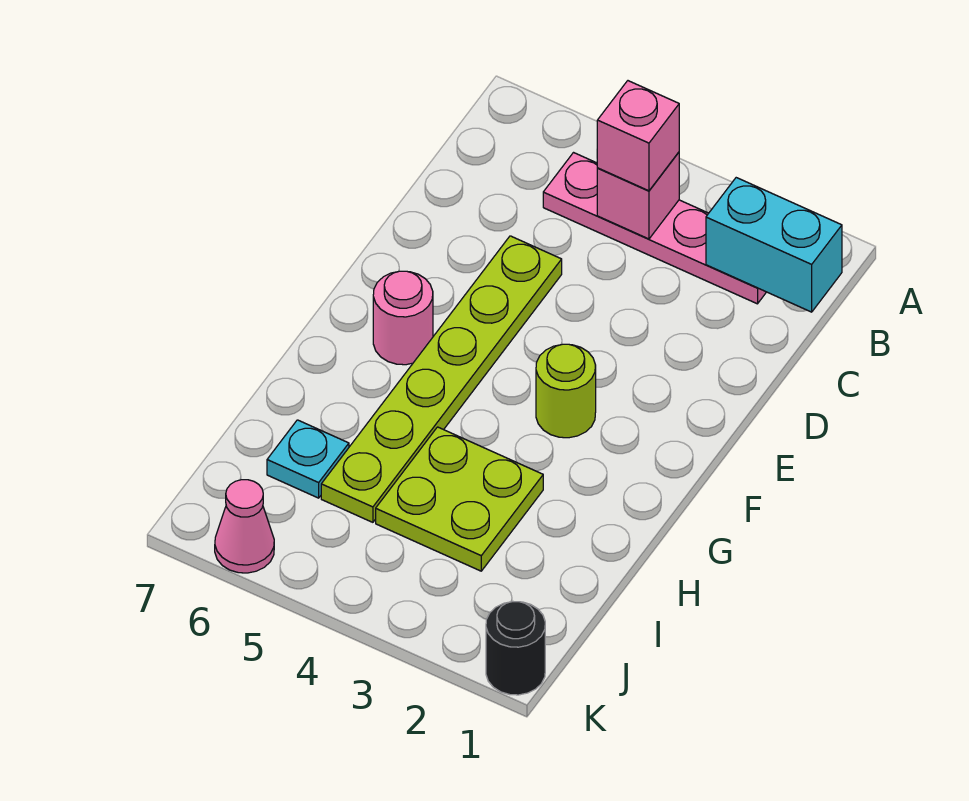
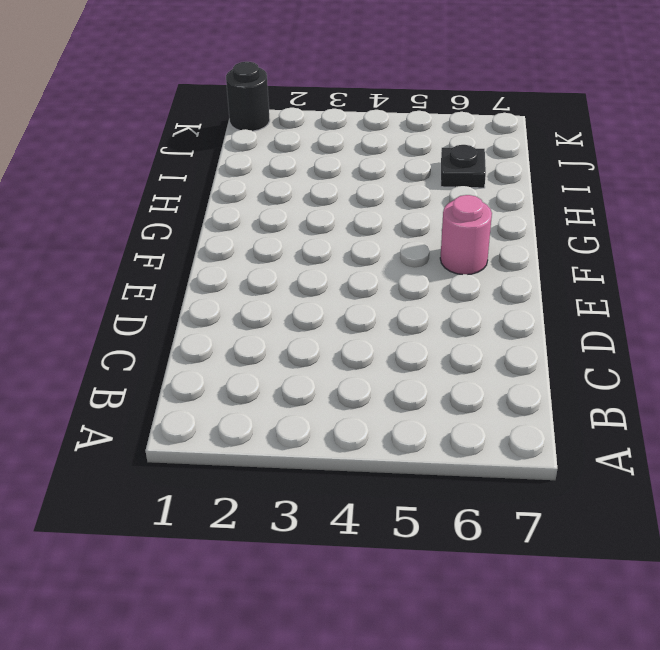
black plate I6 level 1 -> cyan plate I6 level 1
none -> pink plate B2:B5 level 1
none -> lime plate D5:I5 level 1

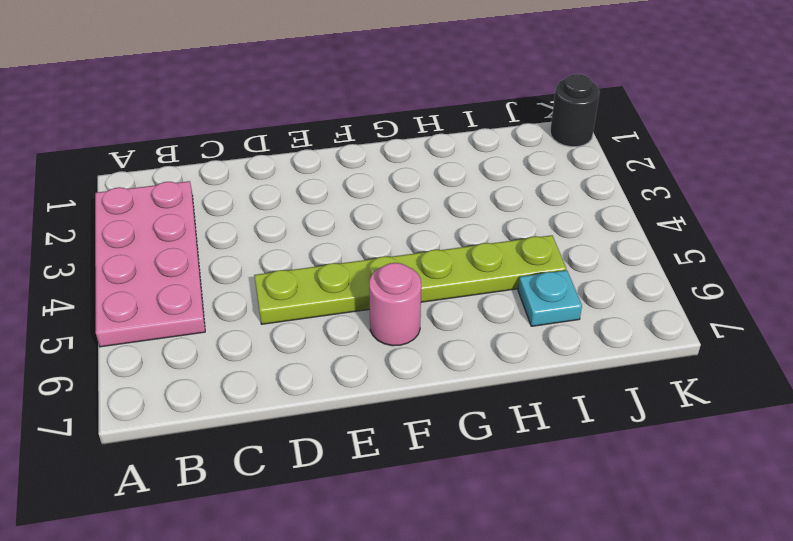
pink plate A2:B5 level 1 -> pink plate B2:B5 level 1
none -> lime round brick F3 level 1
none -> lime plate H3:I4 level 1

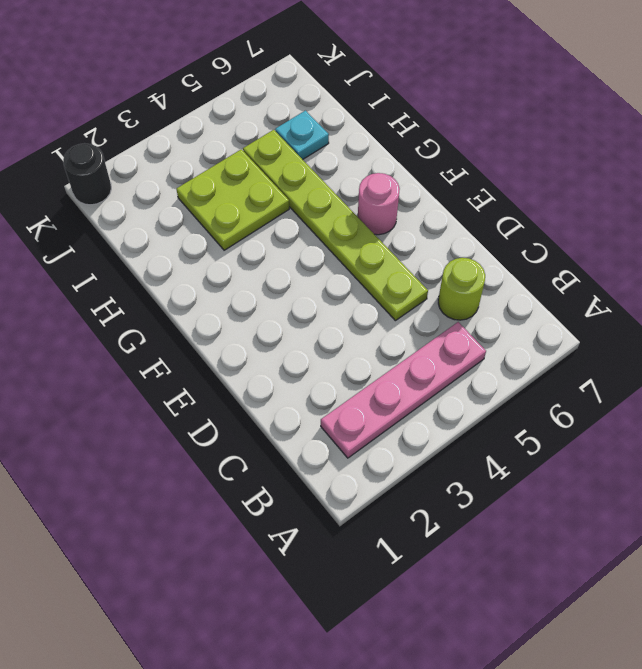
lime round brick C6 level 1 -> lime round brick F3 level 1
none -> pink cone K6 level 1
none -> cyan brick B1:B2 level 2

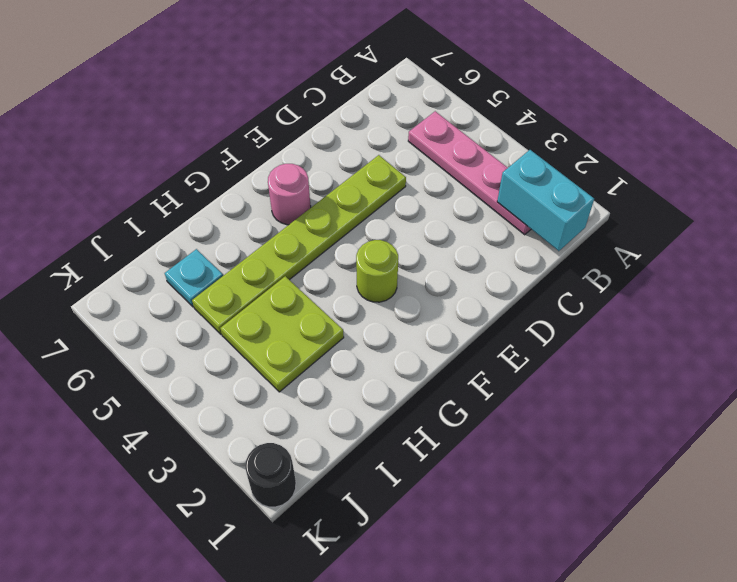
none -> pink cone K6 level 1
none -> pink brick B4 level 2

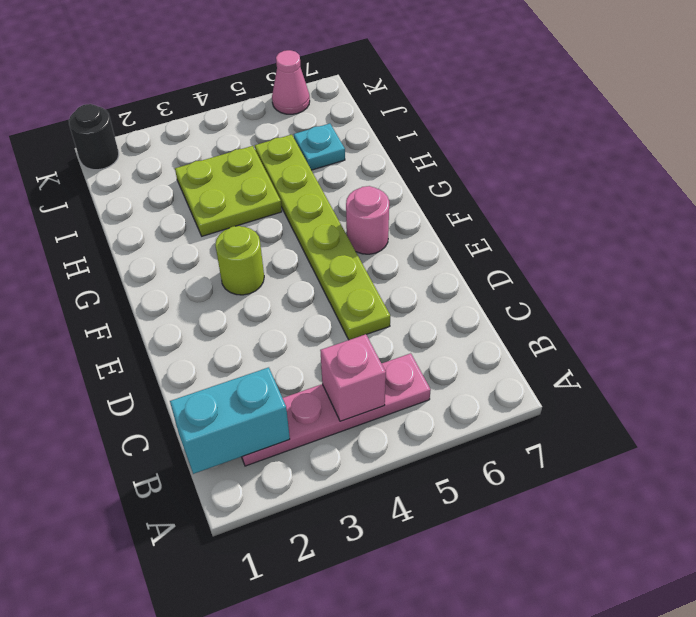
none -> pink brick B4 level 3

